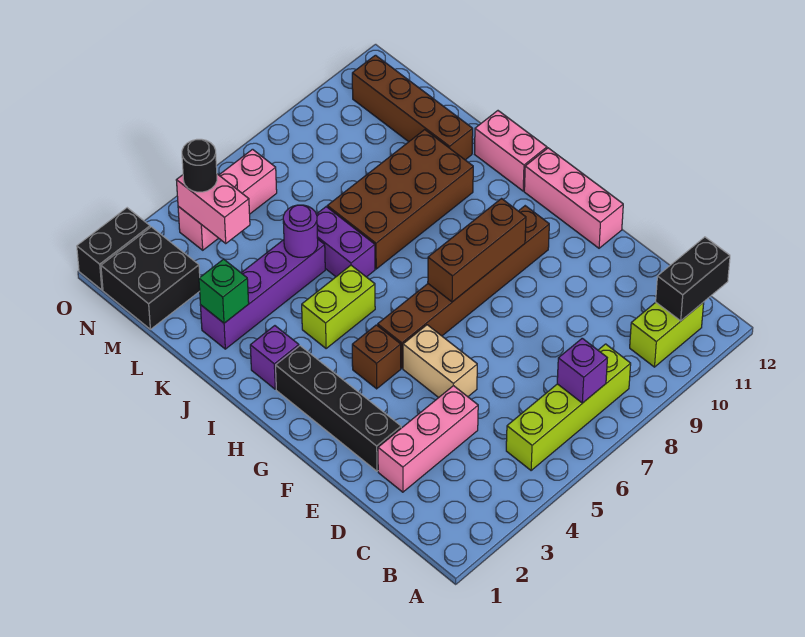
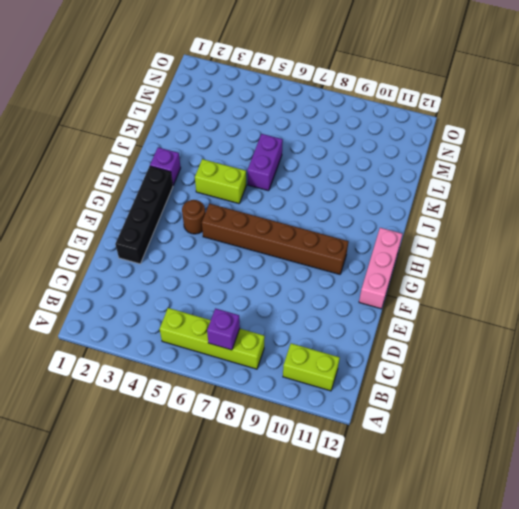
brown round brick G4 level 1 -> brown brick G4 level 1
none -> pink brick D2:D4 level 1
none -> tan brick E5:F5 level 1
none -> pink brick I12:J12 level 1

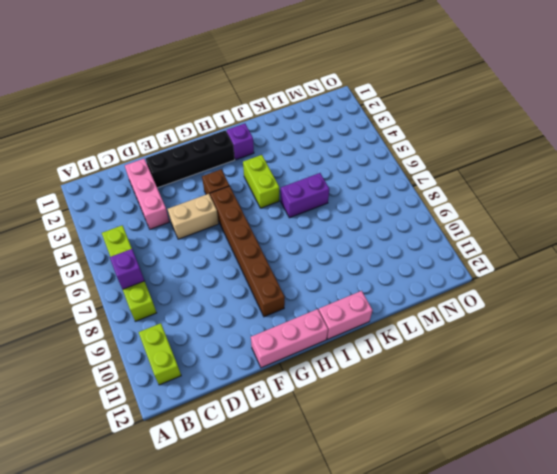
none -> brown brick J7:K10 level 1
none -> purple brick K2:K5 level 1
none -> brown brick K11:N11 level 1

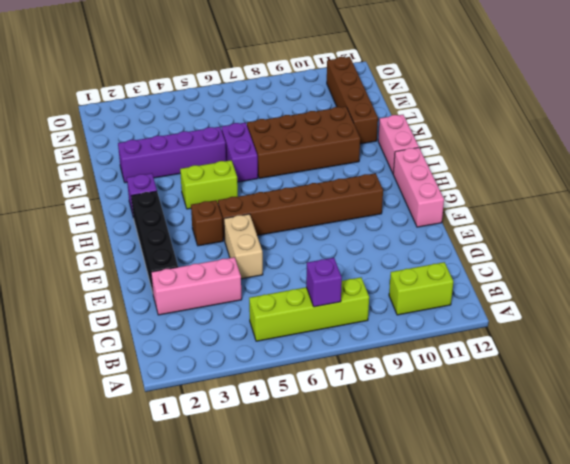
none -> black brick M1:N2 level 1
none -> pink brick N4:N6 level 1
none -> black brick O1:O2 level 1

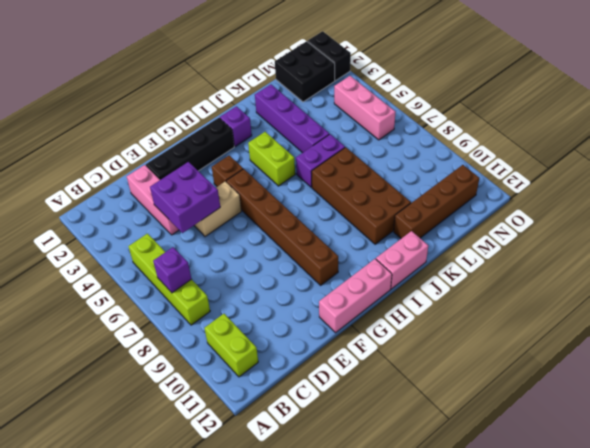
purple brick D4:E5 level 2 -> none
none -> black brick B11:B12 level 2
none -> brown brick G7:G9 level 2
none -> green brick K2 level 2

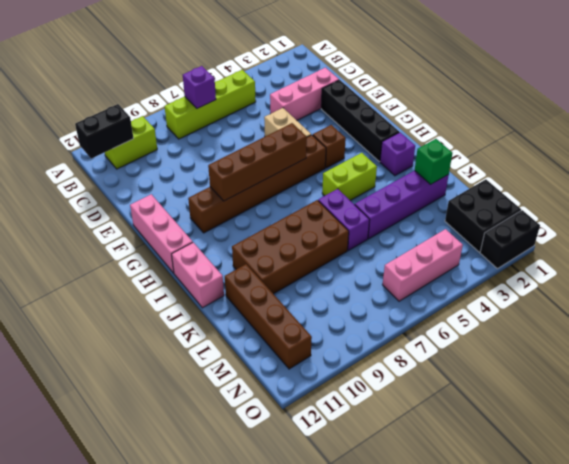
brown brick G6:G9 level 2 -> brown brick G7:G9 level 2
none -> purple round brick K5 level 2
none -> pink brick M4:N4 level 2
none -> black round brick N4 level 3

